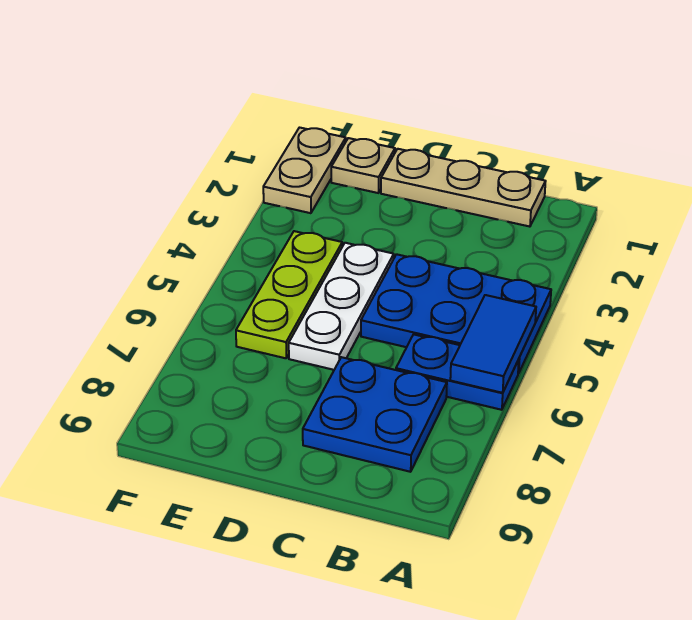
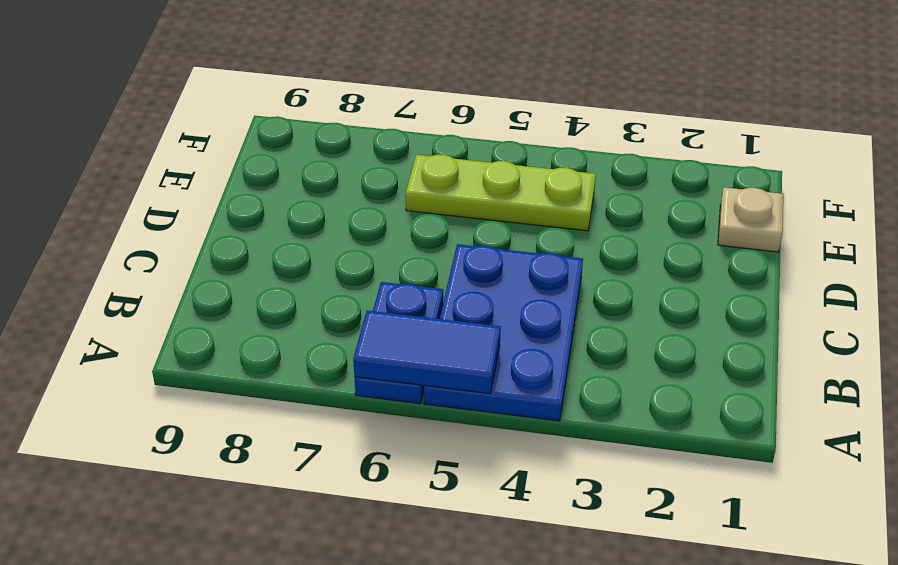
none -> tan plate B1:D1 level 1
none -> blue plate B7:C8 level 1

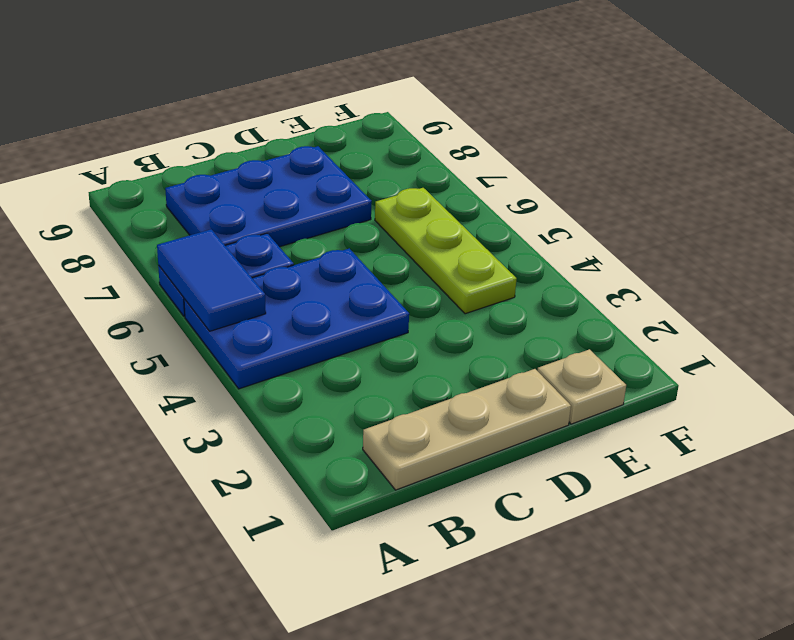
blue plate B7:D8 level 1 -> blue plate B7:C8 level 1
none -> white plate D4:D6 level 1
none -> tan plate F1:F2 level 1

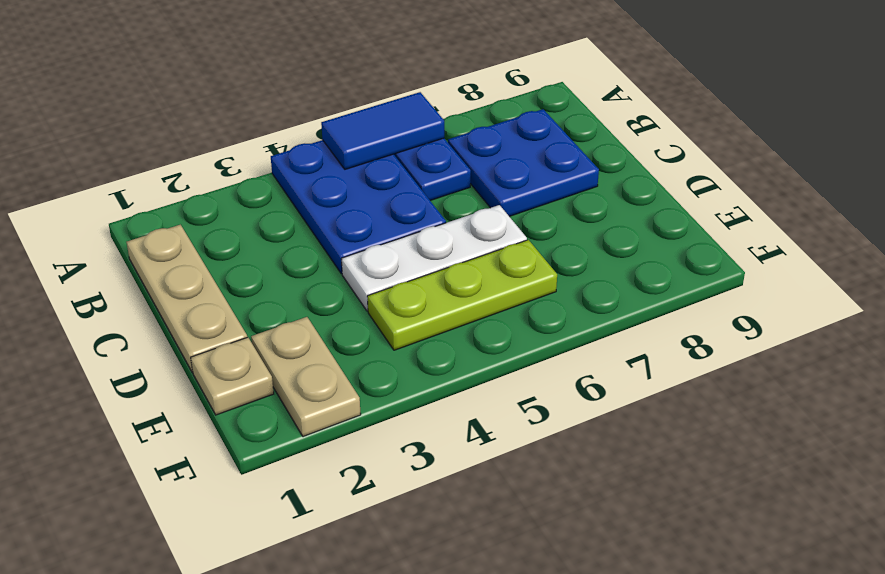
tan plate E2:F2 level 1 -> tan plate F1:F2 level 1

